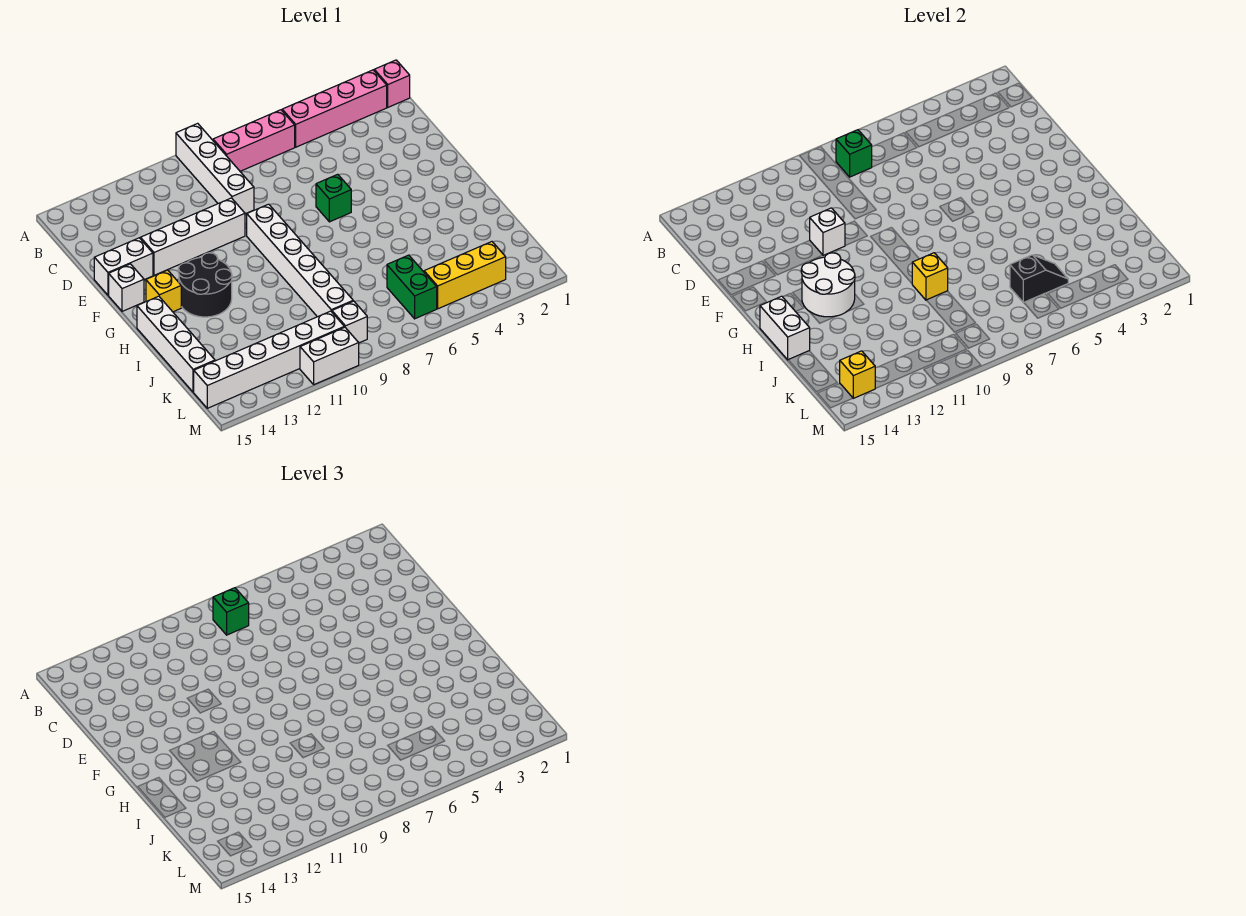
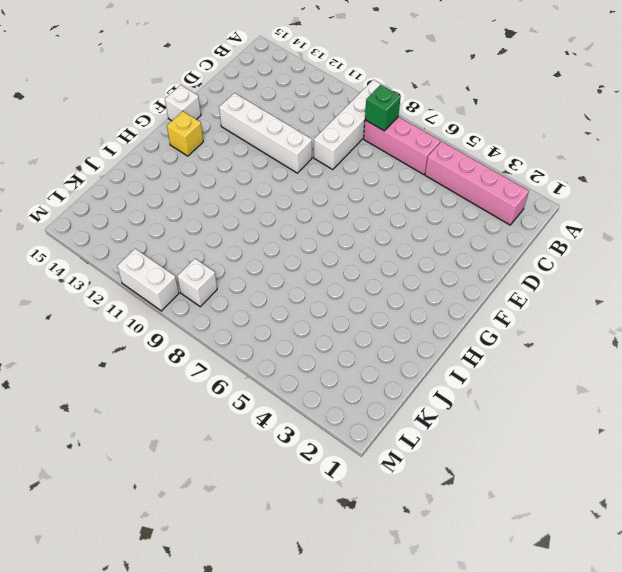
none -> pink brick B1 level 1
none -> white brick E14:E15 level 1
none -> green brick F6 level 1

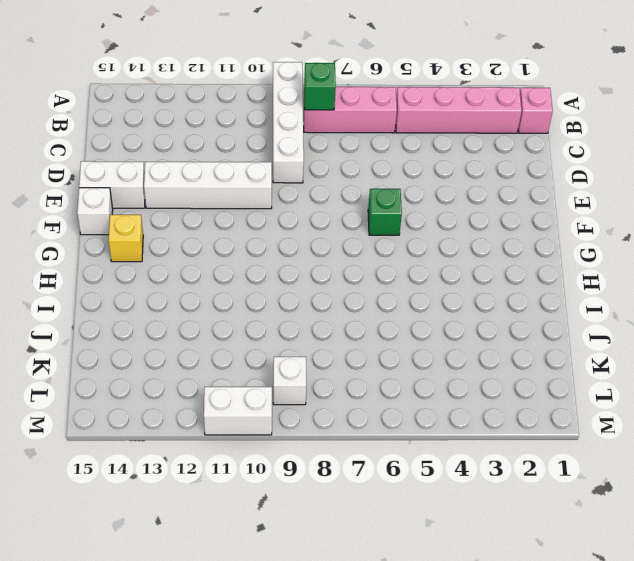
none -> white brick F9:K9 level 1
none -> black round brick G12:H13 level 1
none -> white brick H15:K15 level 1

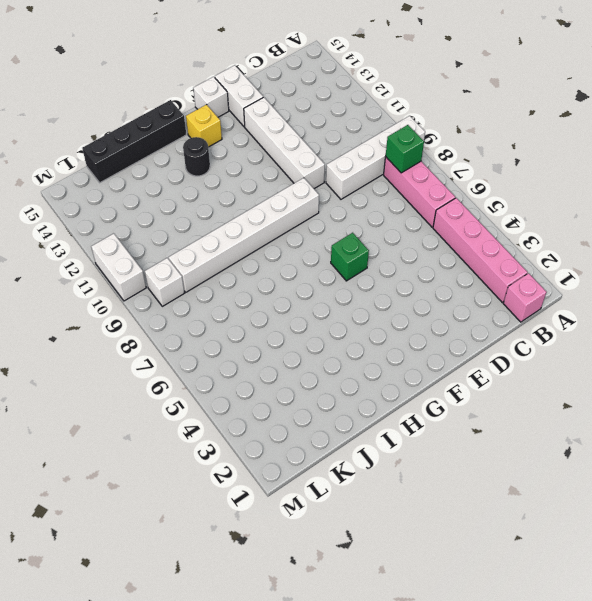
black round brick H13 level 1 -> black round brick G12:H13 level 1
black brick H15:K15 level 1 -> white brick H15:K15 level 1
none -> green brick K6:L6 level 1
none -> yellow brick L3:L5 level 1
none -> white brick L10:L15 level 1

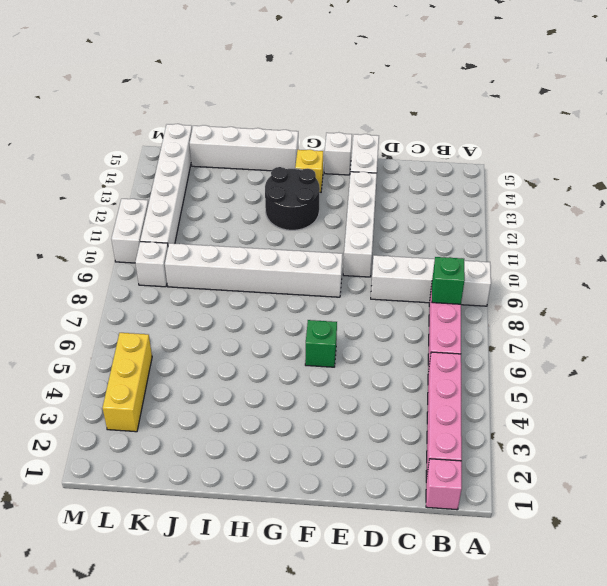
none -> green brick K6:L6 level 1
none -> white brick E11 level 2
none -> white round brick G12:H13 level 2

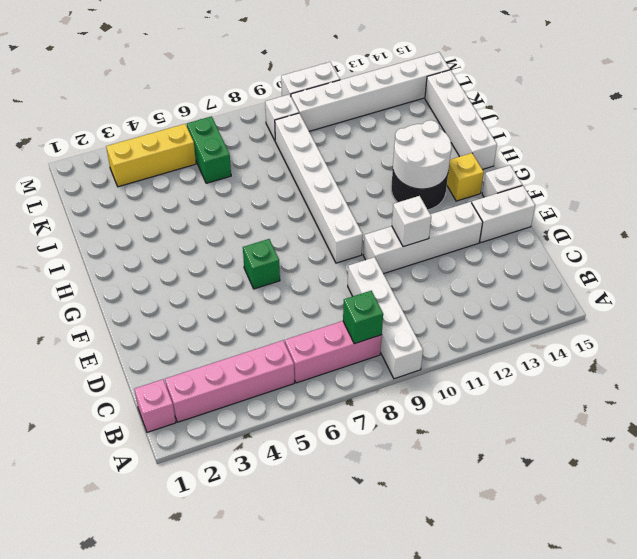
none -> white brick H15:I15 level 2
none -> yellow brick I9 level 2
none -> black slope K5:K6 level 2 top 6

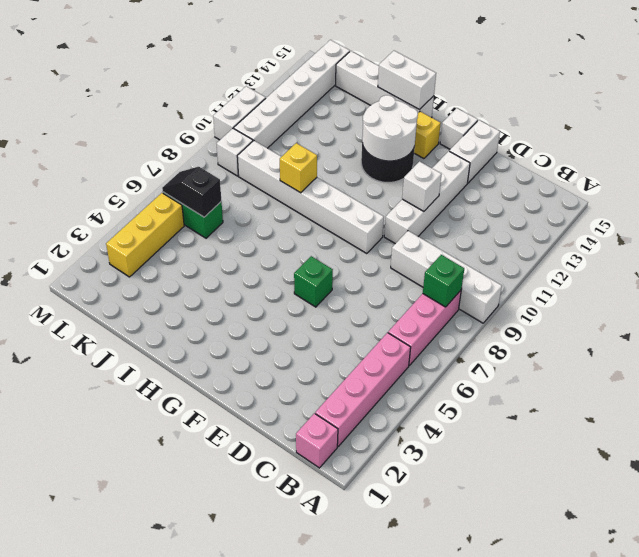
black slope K6:L6 level 2 top K -> black slope K5:K6 level 2 top 6
none -> yellow brick L14 level 2
none -> green brick B8 level 3

